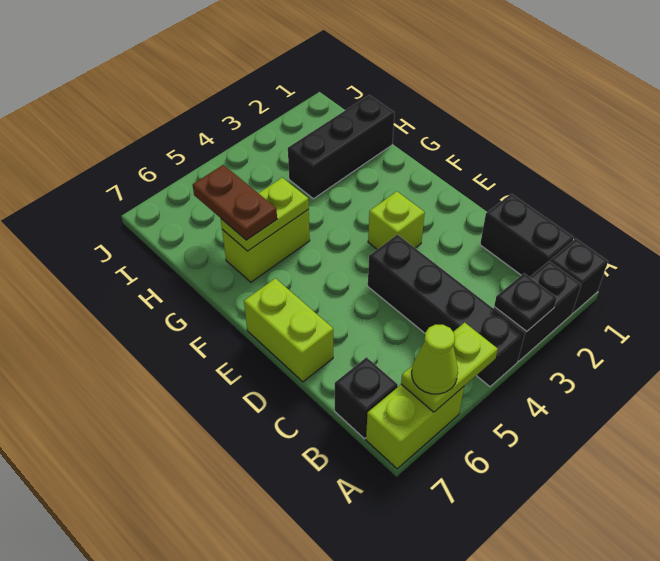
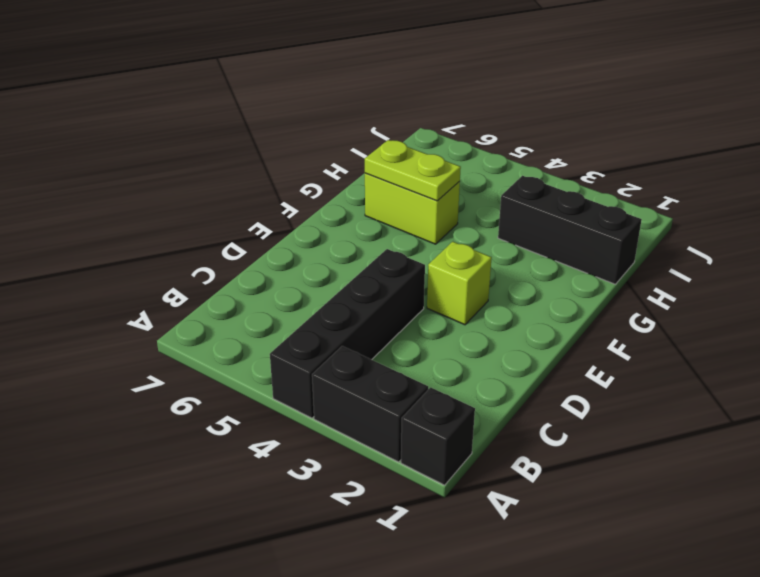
none -> lime brick A6:A7 level 1
none -> black brick B1:C1 level 1
none -> black brick B7 level 1

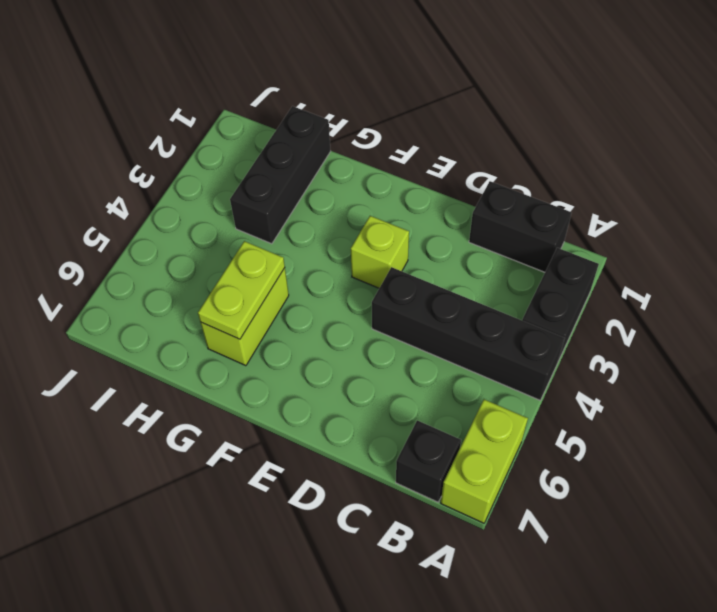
none -> black brick A1 level 1
none -> lime brick D7:E7 level 1
none -> black plate A3 level 2

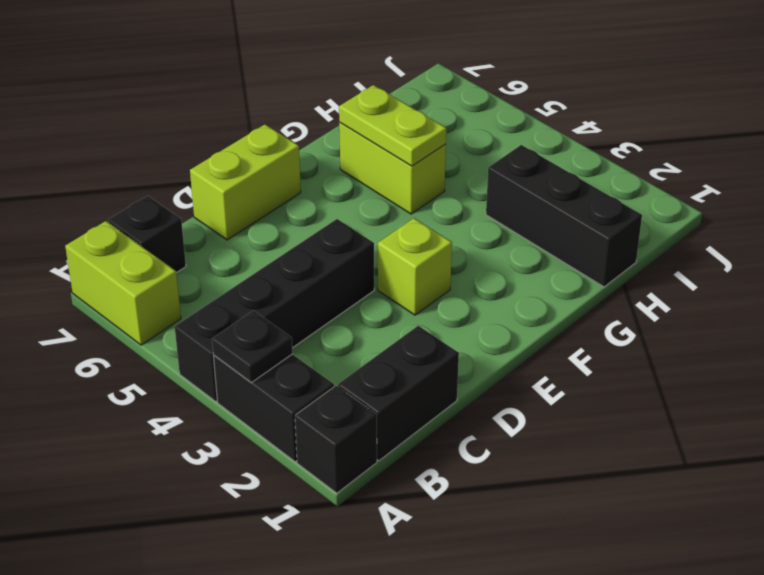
none -> lime plate A5:A6 level 2
none -> lime cone A6 level 3
none -> brown plate G6:H6 level 3

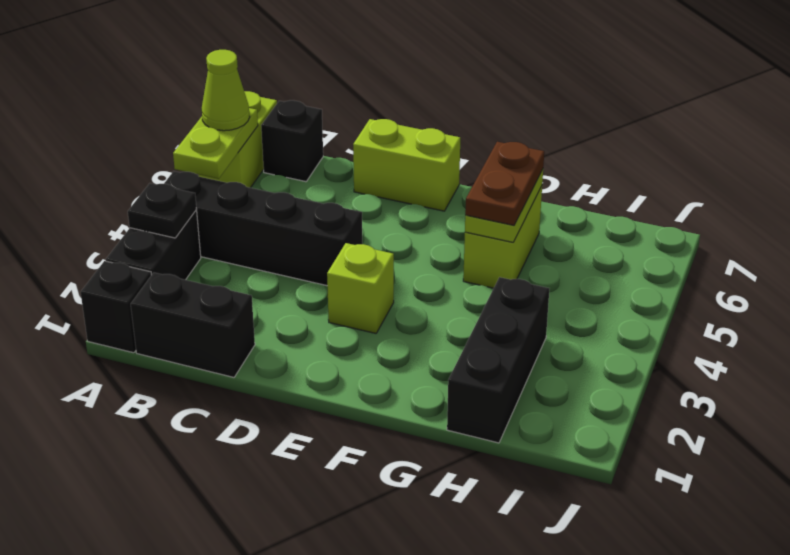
brown plate G5:G6 level 3 -> brown plate G6:H6 level 3

